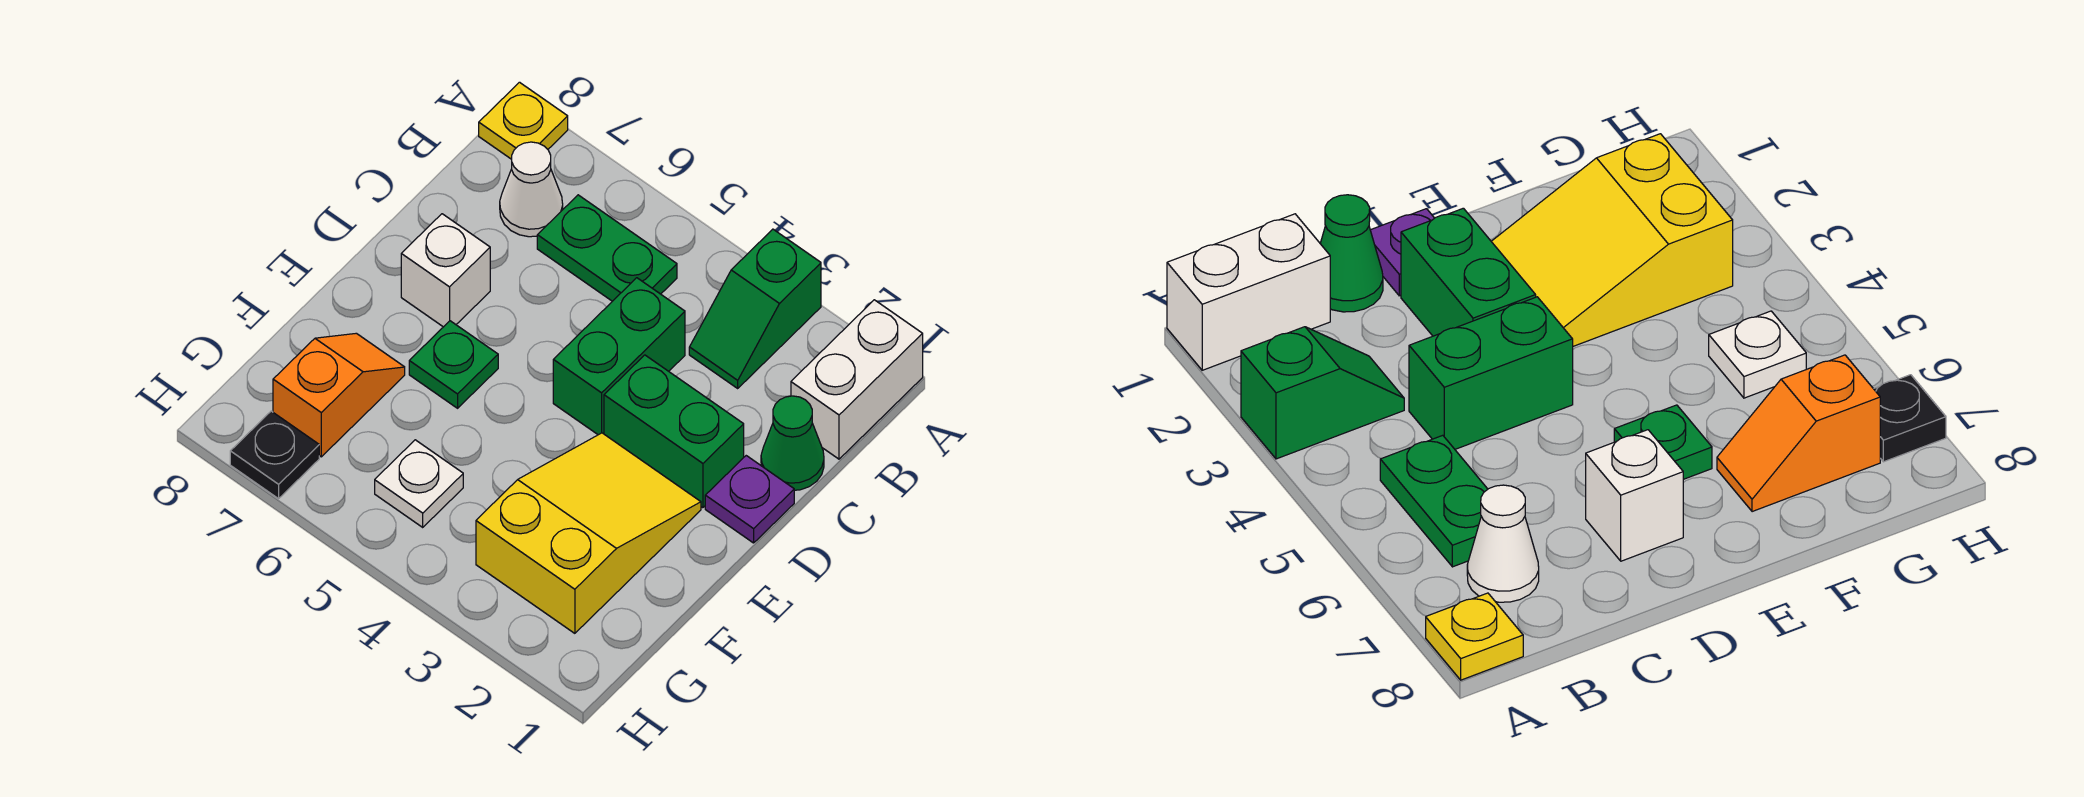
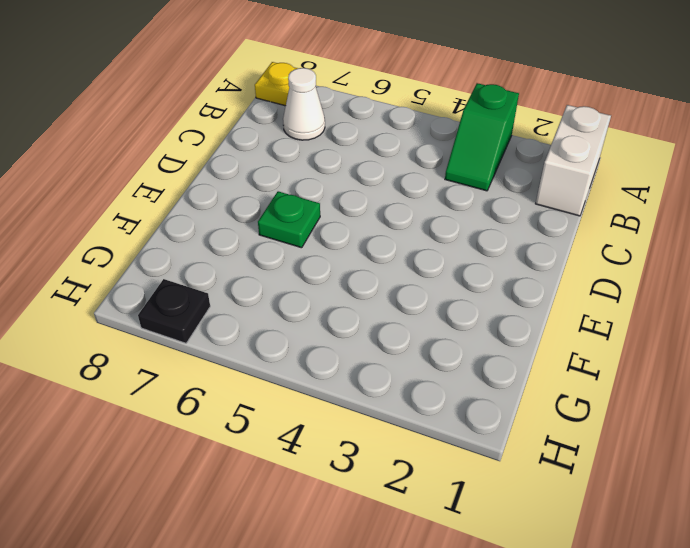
none -> green plate B5:B6 level 1
none -> green cone C1 level 1
none -> green brick C4:D4 level 1

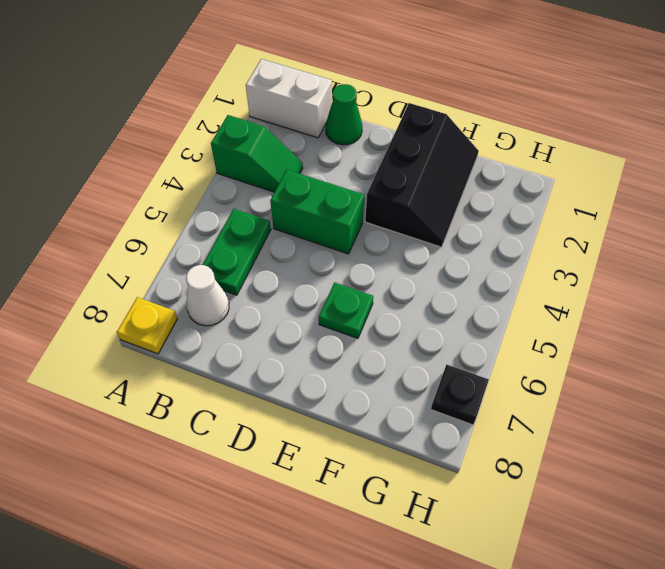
black slope E1:F3 level 1 top E -> yellow slope E2:G3 level 1 top G
none -> purple plate D1 level 1
none -> green brick D2:D3 level 1
none -> white brick D7 level 1

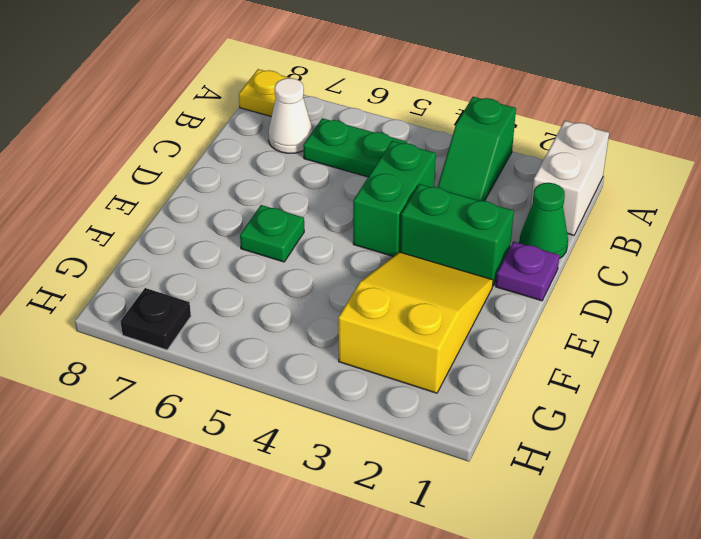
none -> white brick D7 level 1
none -> orange slope F7:G7 level 1 top G
none -> white plate G5 level 1

